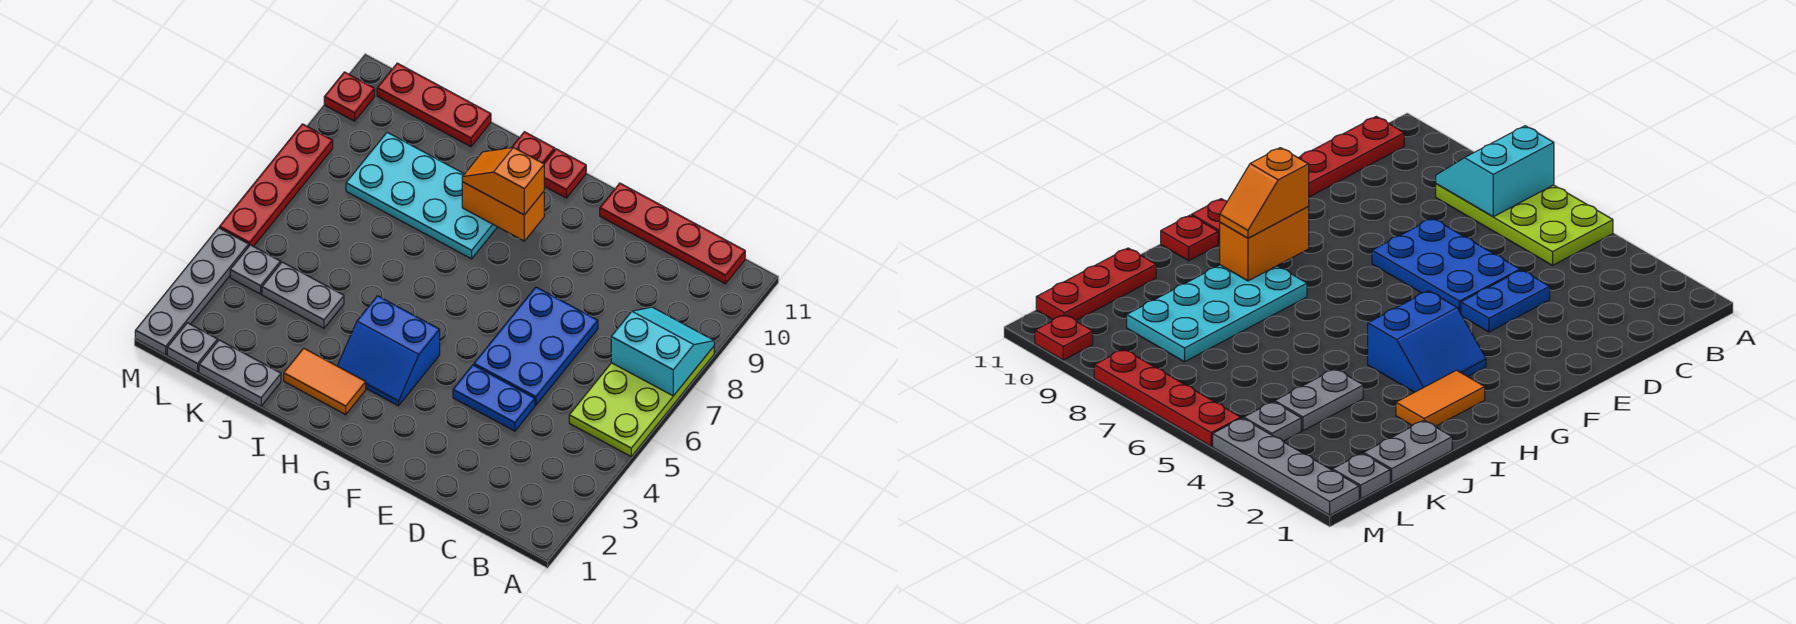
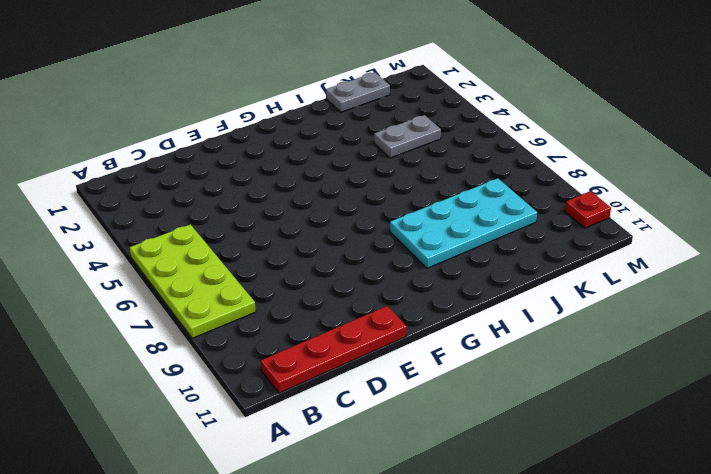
none -> blue plate D4:E4 level 1
none -> blue plate D5:E7 level 1
none -> blue slope G3:H4 level 1 top 4

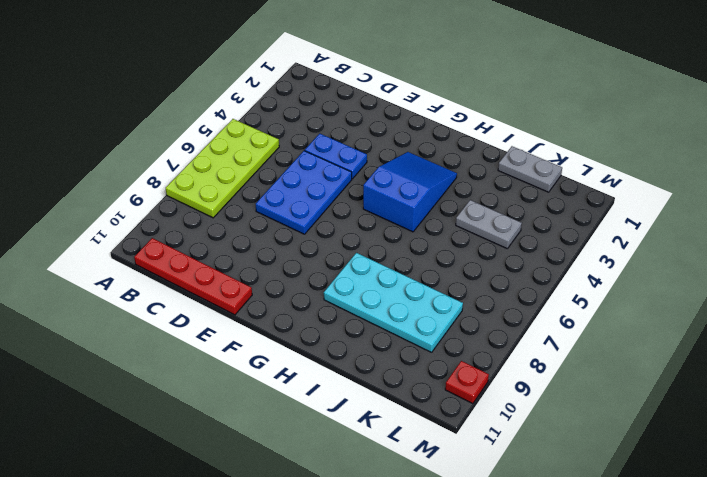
blue slope G3:H5 level 1 top 5 -> blue slope G3:H4 level 1 top 4
none -> red plate G11 level 1
none -> orange tile H2:I2 level 1
none -> red plate H11 level 1

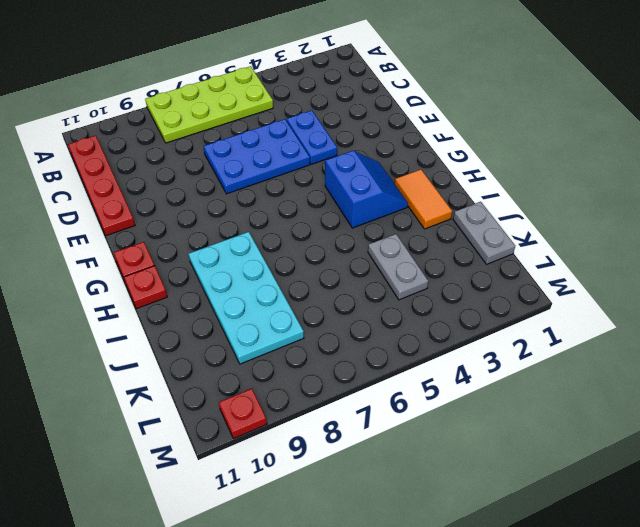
none -> red plate J11:L11 level 1
none -> grey plate L1 level 1
none -> grey plate L4 level 1

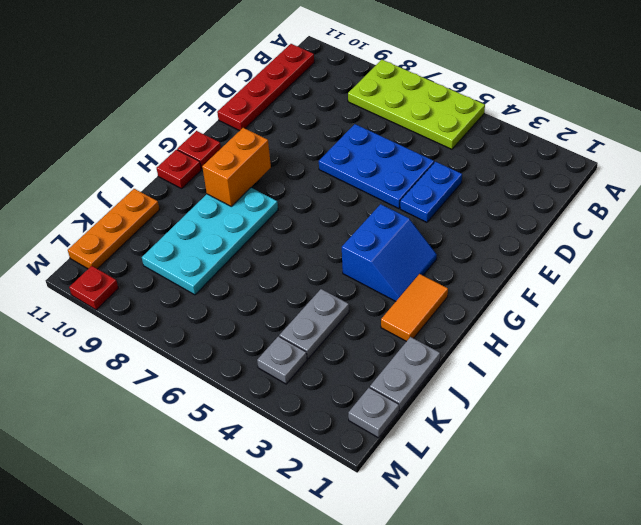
orange plate J11:L11 level 1 -> red plate J11:L11 level 1
none -> grey plate M1:M4 level 1
none -> red plate M5:M8 level 1
none -> cyan slope A7:B8 level 2 top 7

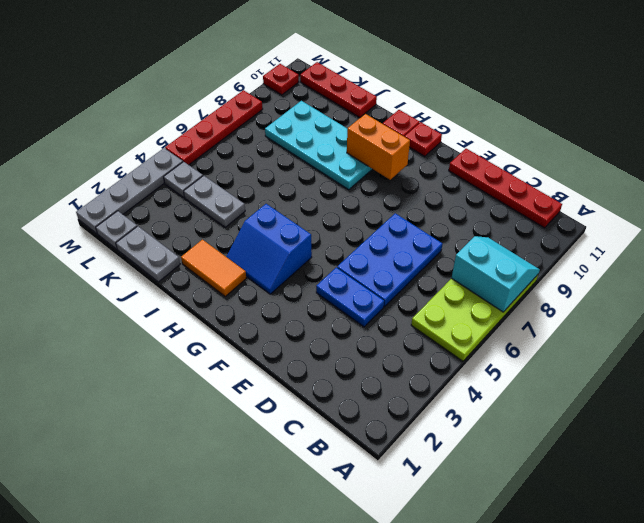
none -> orange slope G9:H9 level 3 top G

